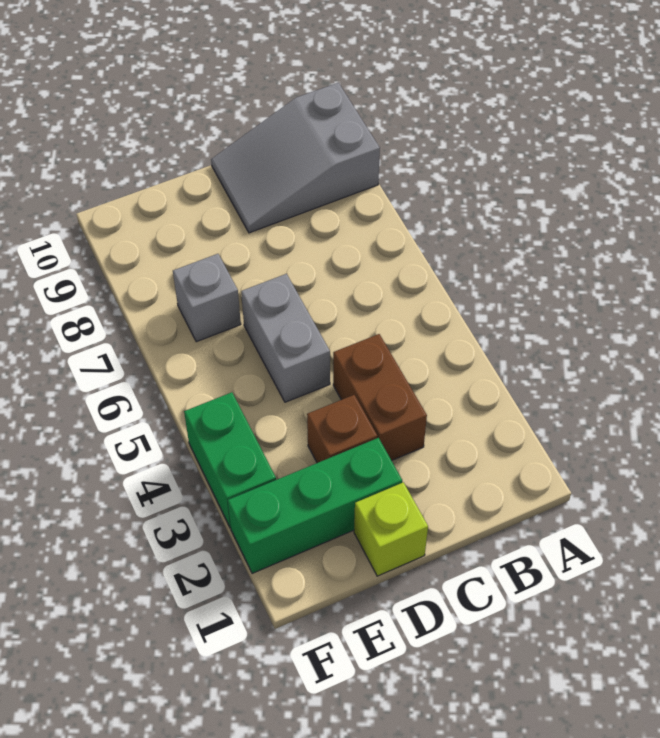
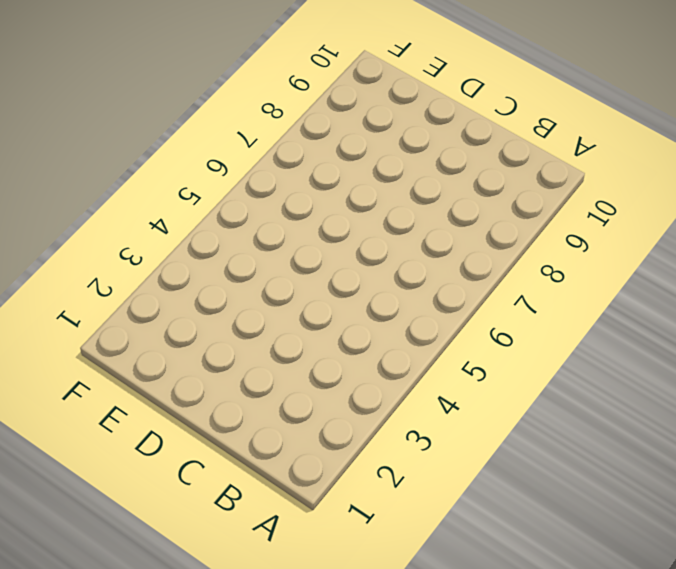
none -> grey slope A9:C10 level 1 top A
none -> brown brick C3:C4 level 1

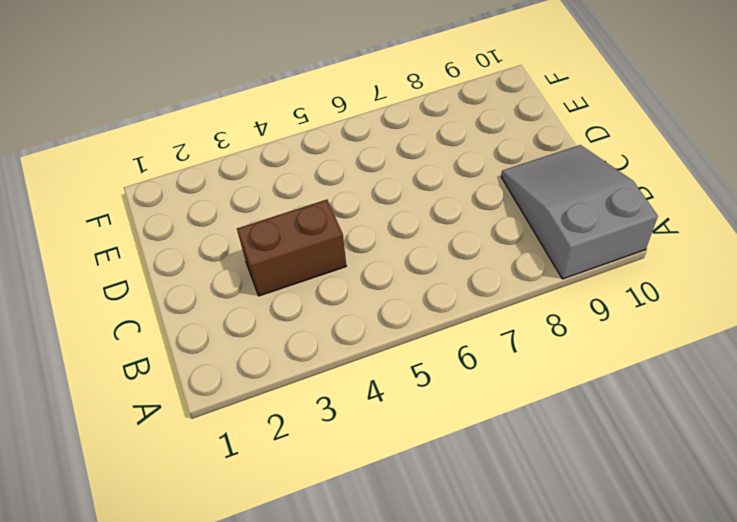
none -> lime brick D1 level 1
none -> green brick D2:F2 level 1

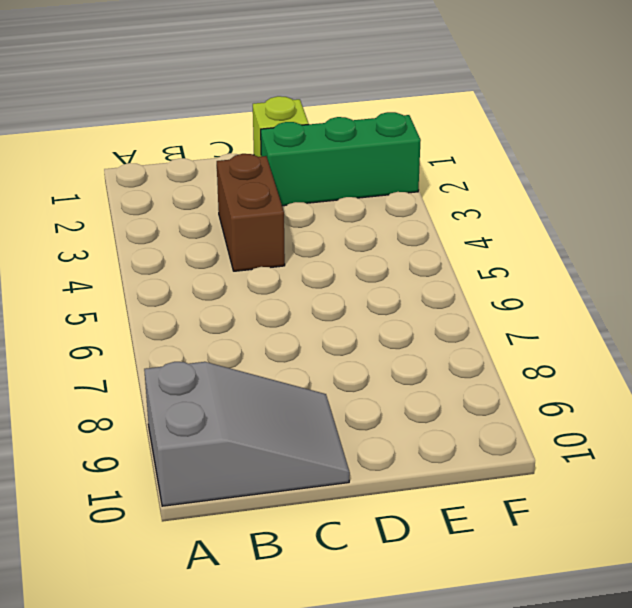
none -> brown brick D3 level 1
none -> grey brick D5:D6 level 1

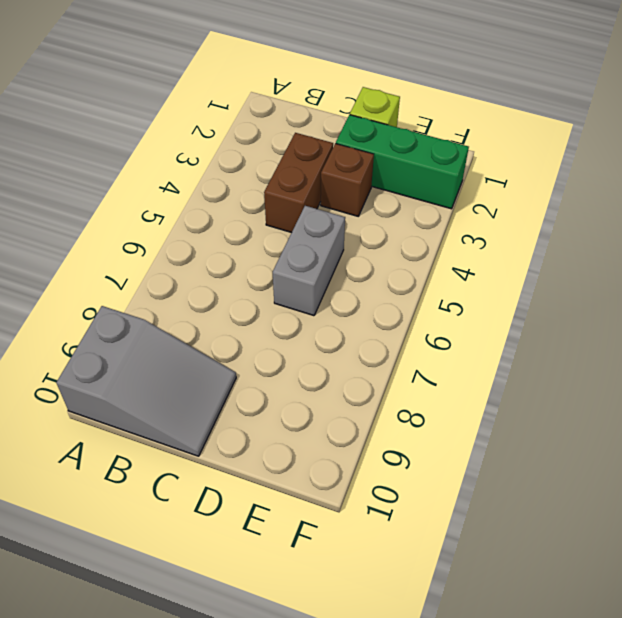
none -> grey brick E7 level 1
none -> green brick F3:F4 level 1

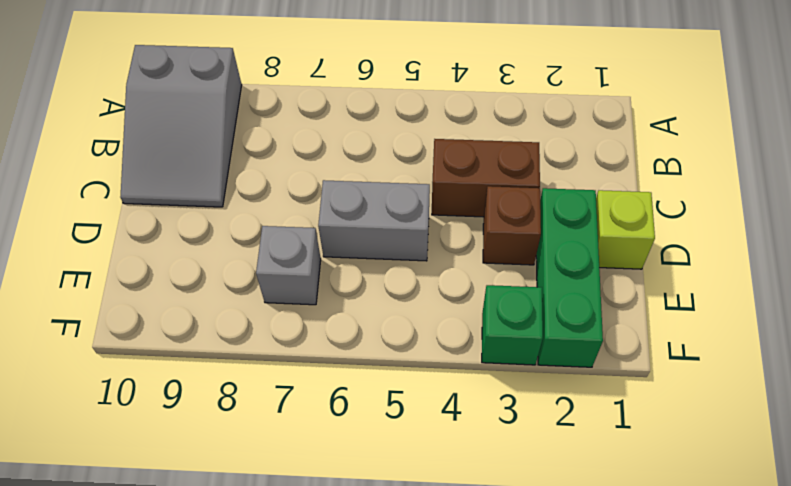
green brick F3 level 1 -> green brick F3:F4 level 1

